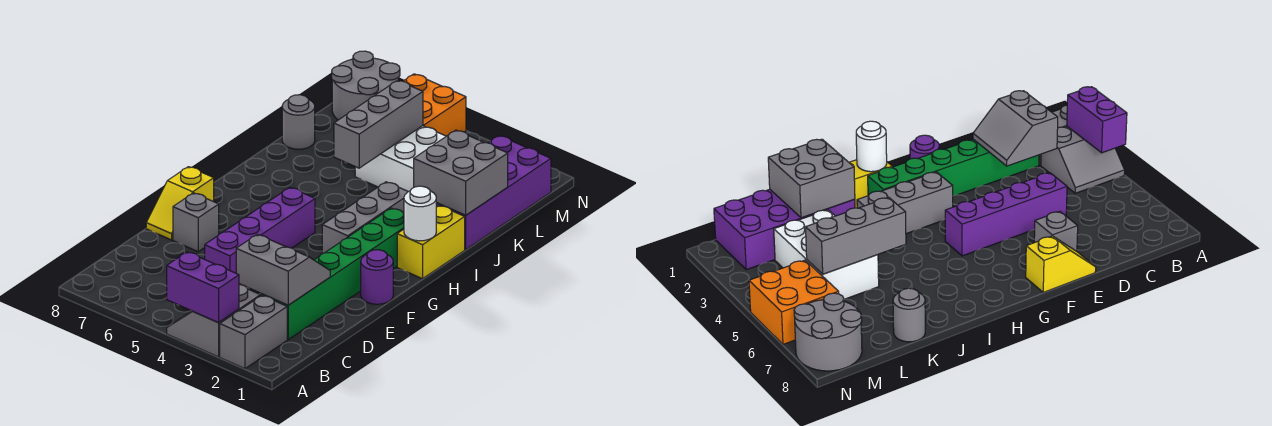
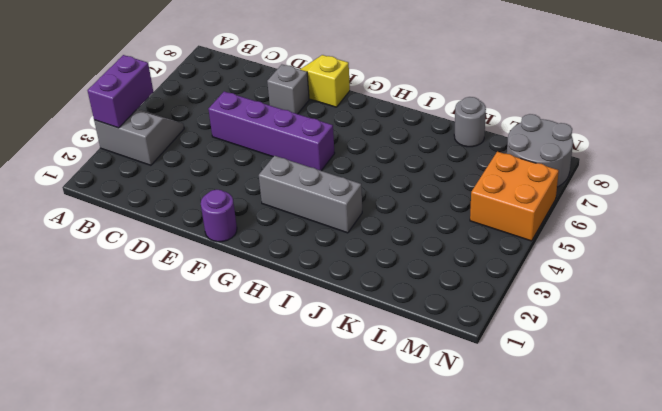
none -> grey brick A2:B2 level 1
none -> green brick C2:H2 level 1
none -> yellow brick H1:I1 level 1

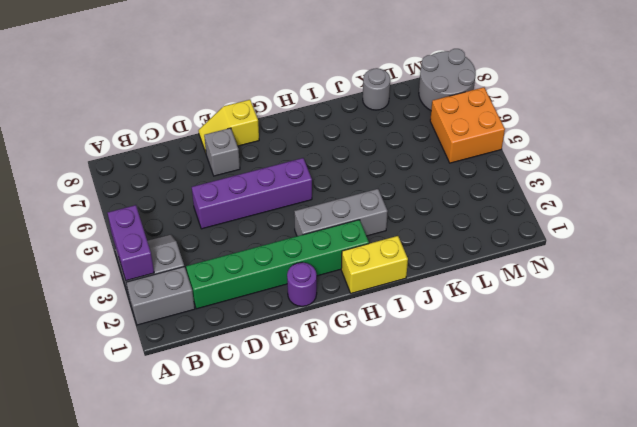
none -> purple brick J1:M2 level 1
none -> white brick K3:L5 level 1
none -> grey slope C2:D3 level 2 top C

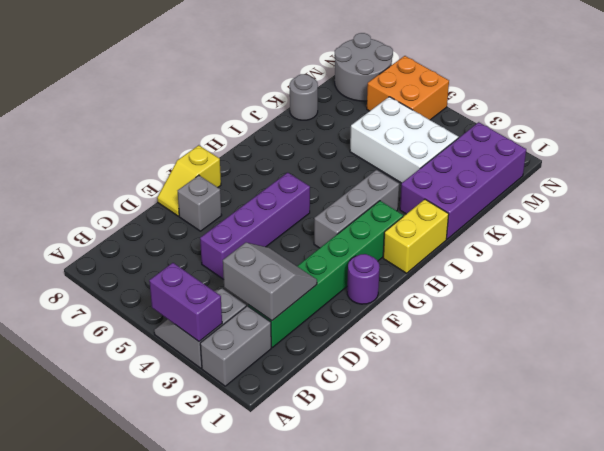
none -> white round brick H1 level 2
none -> grey brick J1:K2 level 2
none -> grey brick J5:L5 level 2

